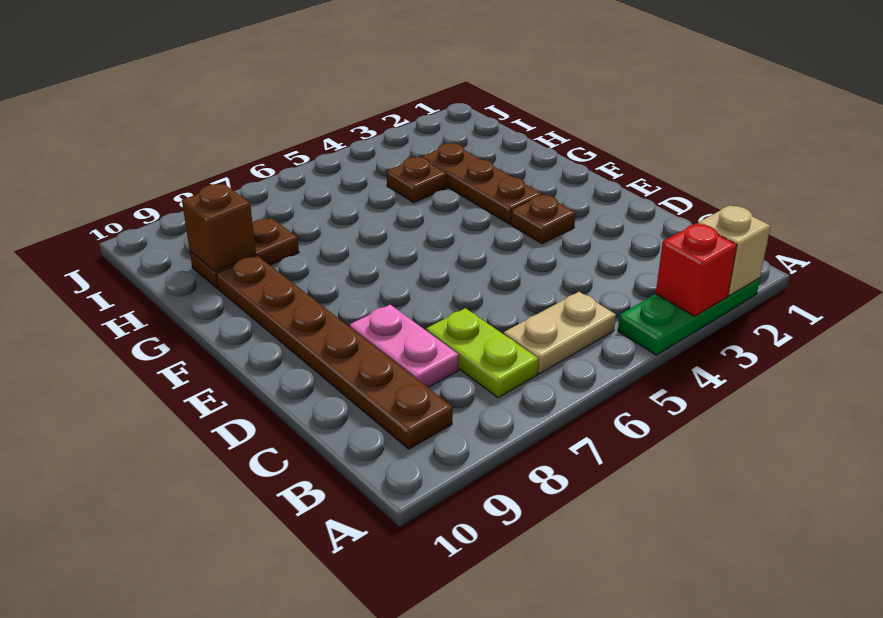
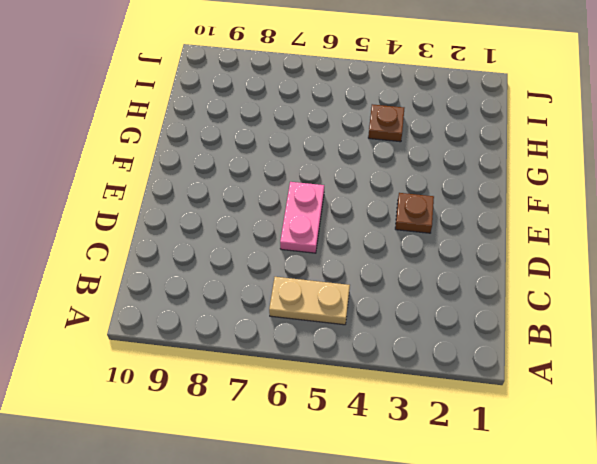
pink plate D6:E6 level 1 -> pink plate C8:D8 level 1
none -> green plate A2:A4 level 1
none -> lime plate B7:C7 level 1
none -> brown plate B9:G9 level 1

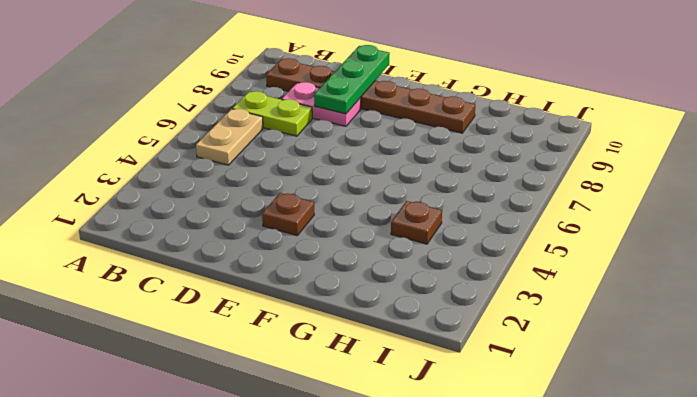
green plate D8:D10 level 2 -> green plate A2:A4 level 1
none -> brown plate F3:H3 level 1
none -> brown plate H8:H9 level 1
none -> tan brick A2 level 2

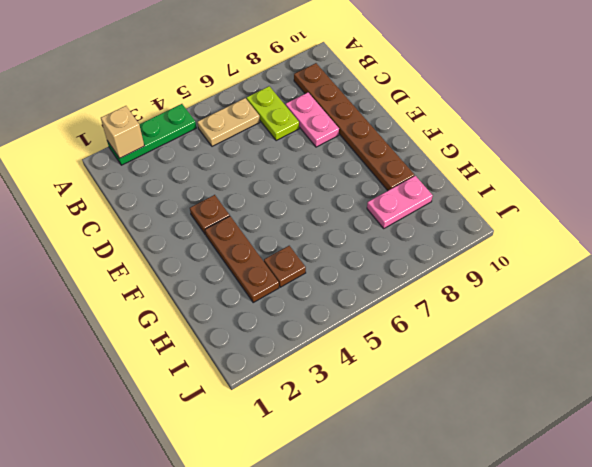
pink plate H8:H9 level 1 -> brown plate H8:H9 level 1
none -> red brick A3 level 2
none -> brown brick H9 level 2

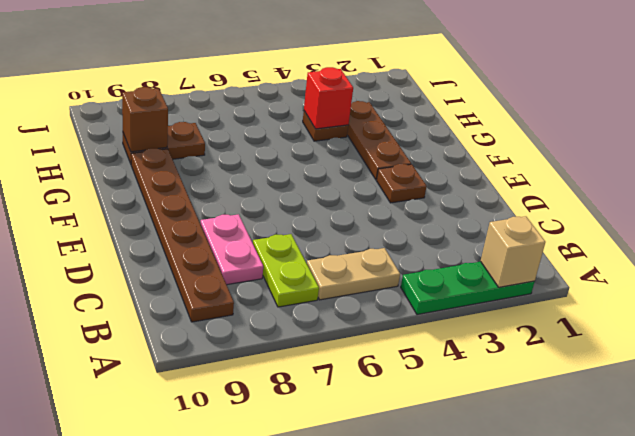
red brick H4 level 2 -> red brick A3 level 2

